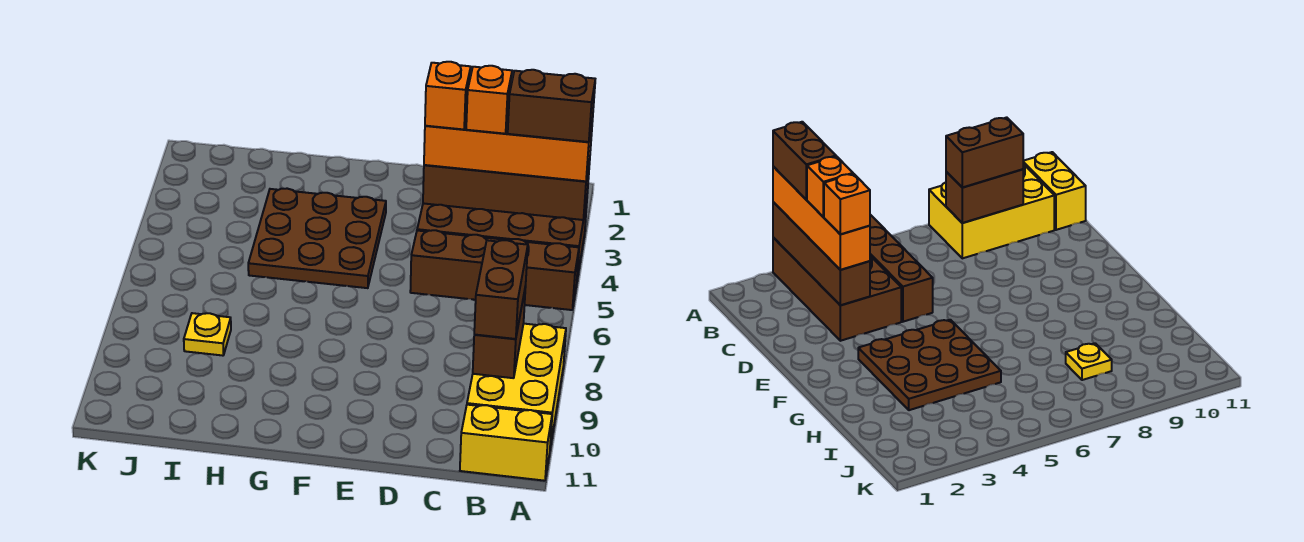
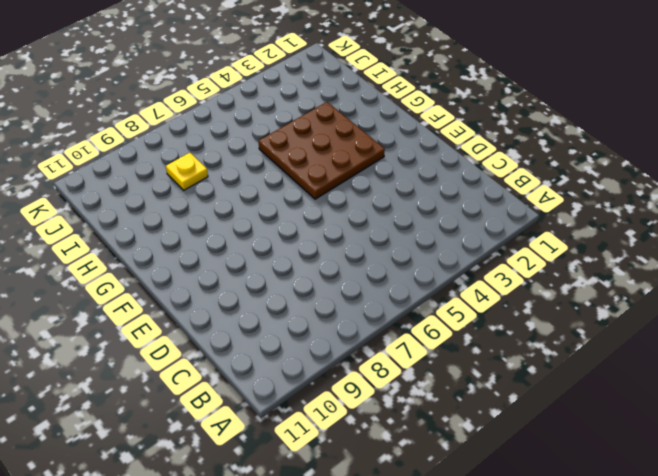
none -> brown brick A3:D4 level 1
none -> brown brick A5:D5 level 1
none -> yellow brick A8:B10 level 1

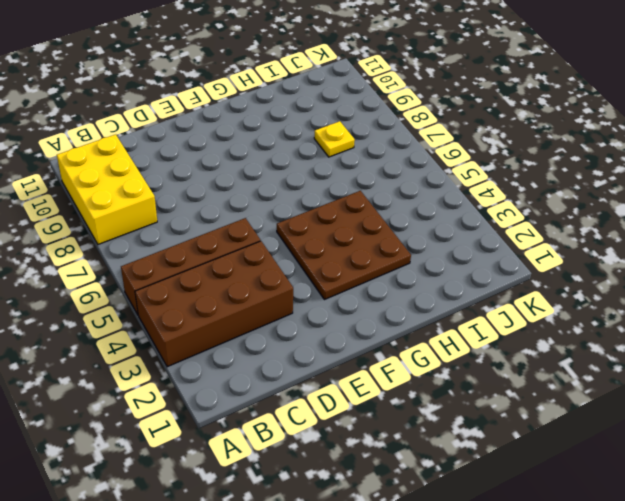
none -> yellow brick A11:B11 level 1
none -> brown brick A3:D3 level 2
none -> brown brick B8:B9 level 2

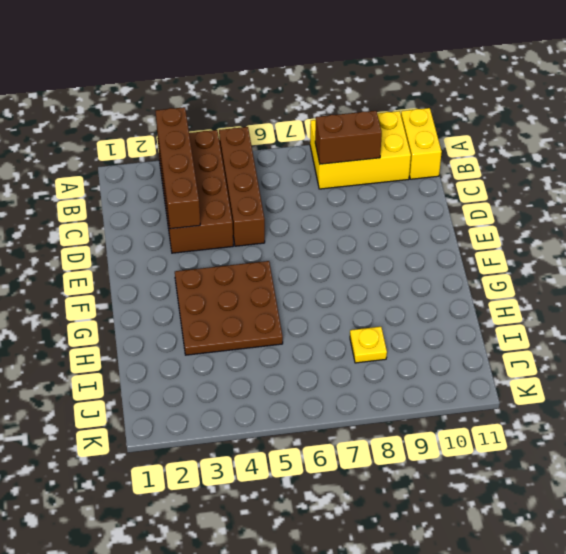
none -> orange brick A3:D3 level 3
none -> brown brick B8:B9 level 3
none -> brown brick A3:B3 level 4

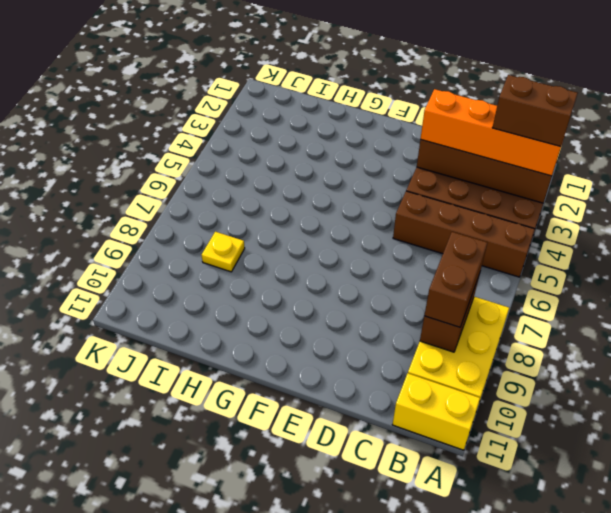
none -> brown plate F3:H5 level 1
none -> orange brick C3 level 4
none -> orange brick D3 level 4

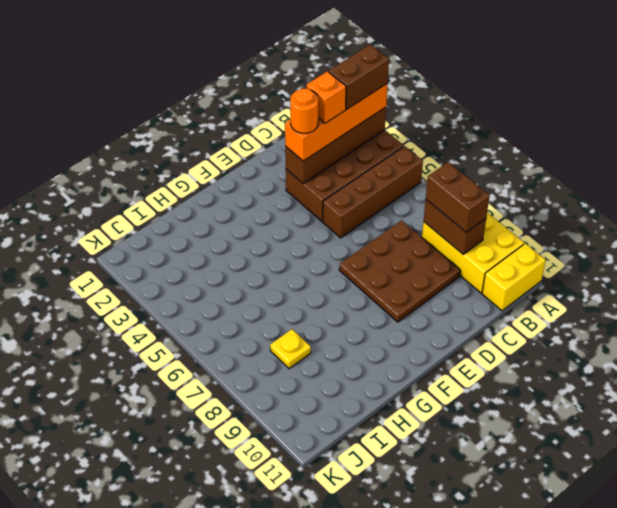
brown plate C7:E9 level 1 -> brown plate F3:H5 level 1
orange round brick D3 level 4 -> orange brick D3 level 4

